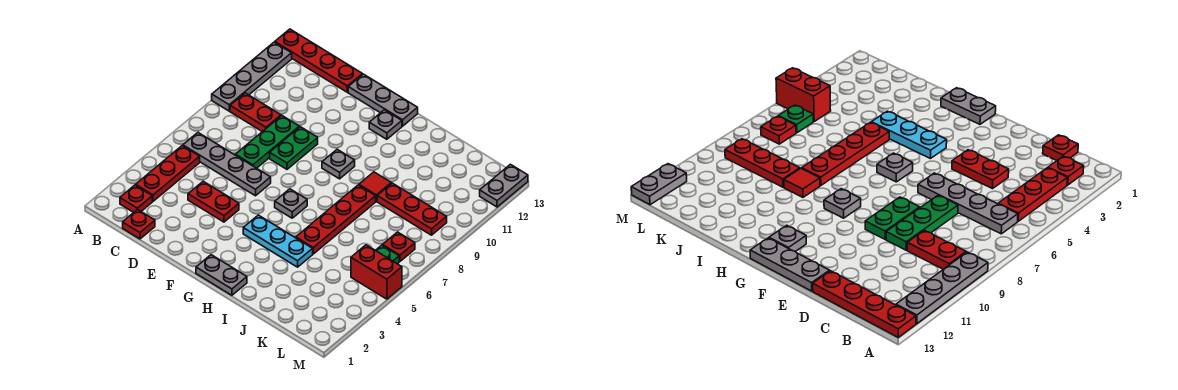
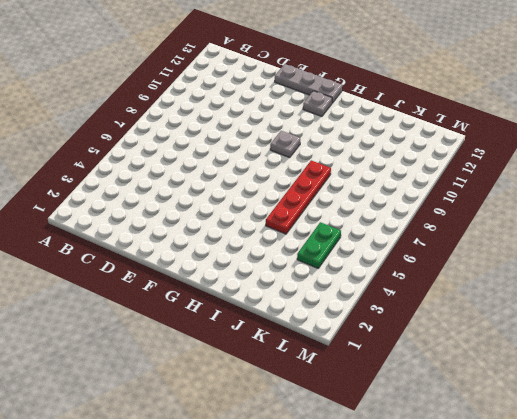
green plate K4:K5 level 1 -> green plate E8:E9 level 1
none -> grey plate A9:A12 level 1
none -> red plate A13:D13 level 1
none -> red plate B2 level 1

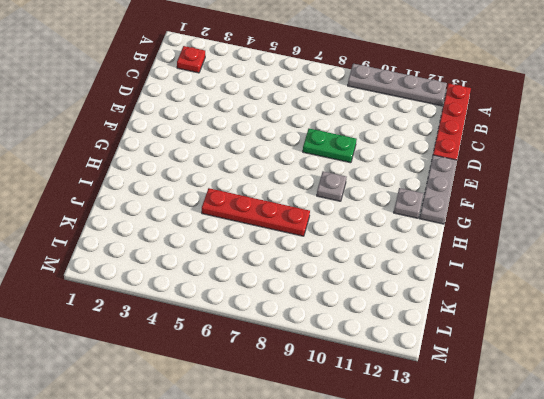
none -> red plate B3:B5 level 1
none -> grey plate B6:E6 level 1
none -> red plate B9:C9 level 1

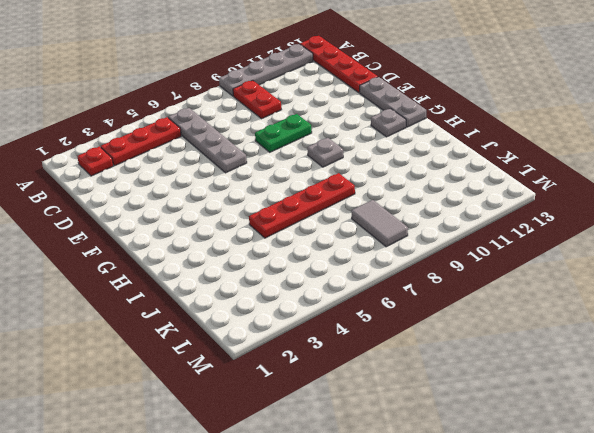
grey tile K8:L8 level 1 -> none
none -> red plate C1 level 1
none -> red plate D4:E4 level 1
none -> green plate D7:D9 level 1

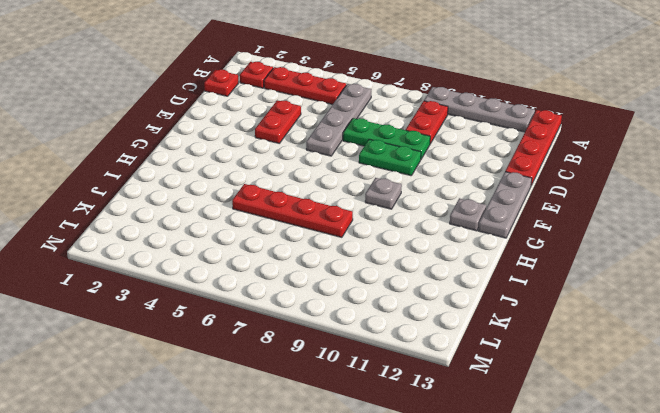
none -> grey plate G1:H1 level 1
none -> cyan plate G4:I4 level 1
none -> grey plate G6 level 1

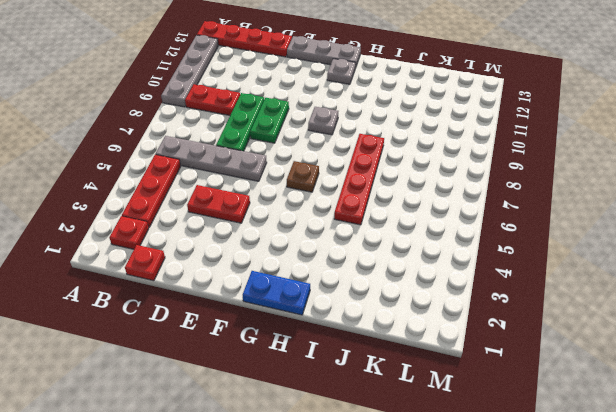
blue plate G1:H1 level 1 -> grey plate G1:H1 level 1
brown plate G6 level 1 -> grey plate G6 level 1
none -> cyan plate G4:I4 level 1
none -> red tile I9 level 1
none -> red plate J9:L9 level 1

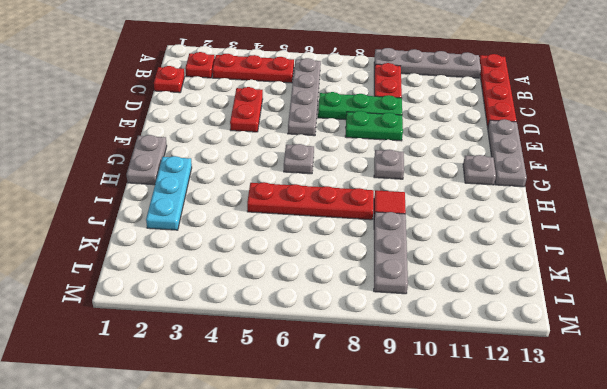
cyan plate H2:J2 level 1 -> cyan plate G4:I4 level 1
grey plate J9:L9 level 1 -> red plate J9:L9 level 1
none -> red brick L5:M5 level 1
none -> green plate L6 level 1
none -> red plate L7 level 1

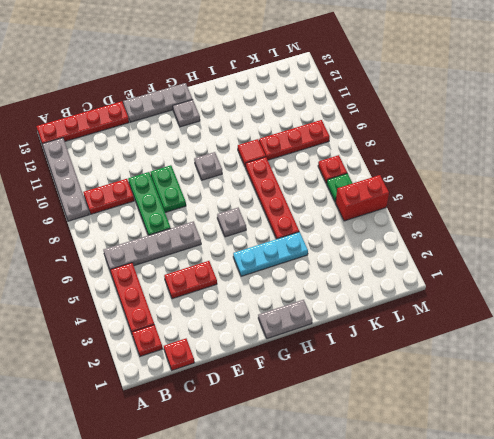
none -> grey plate M12:M13 level 1

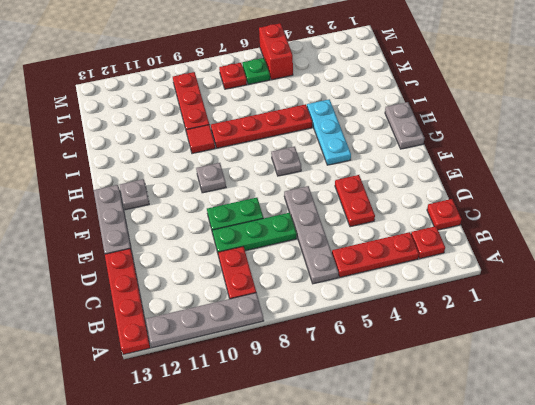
none -> grey plate M12:M13 level 1

